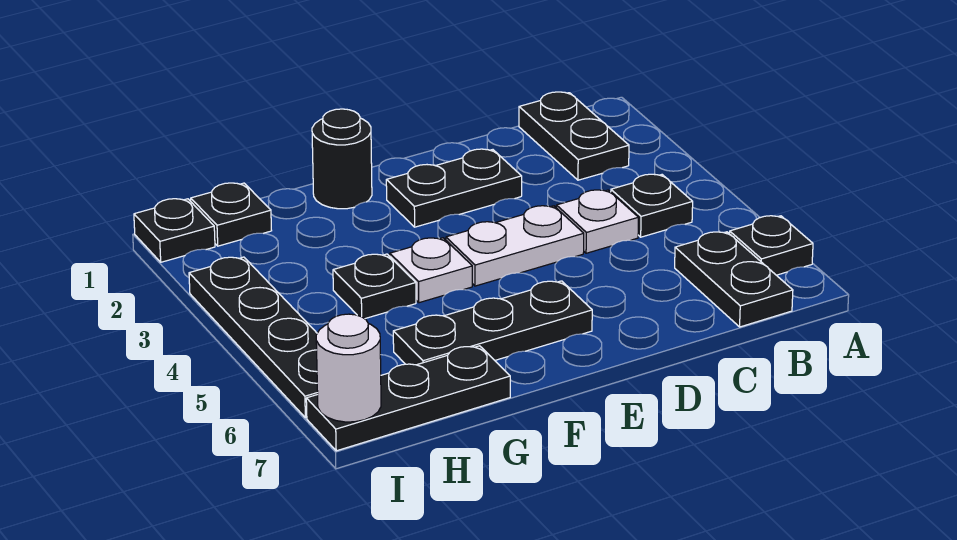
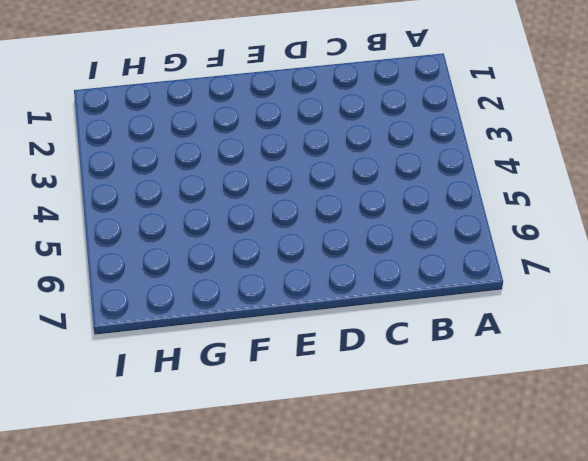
none -> black plate A6 level 1
none -> black plate B1:B2 level 1
none -> black plate B4 level 1

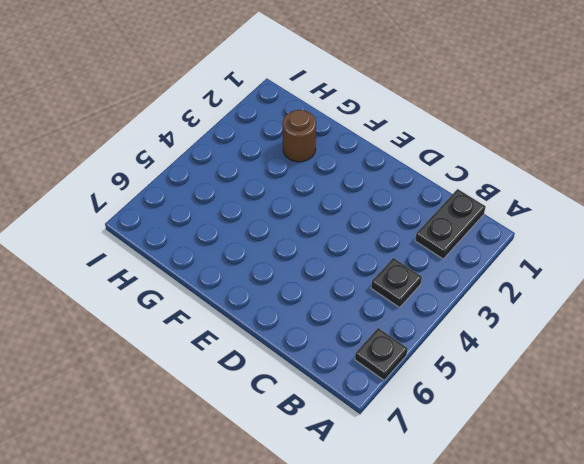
brown round brick G2 level 1 -> none
none -> black plate B6:B7 level 1
none -> white plate C4 level 1
none -> black plate D2:E2 level 1

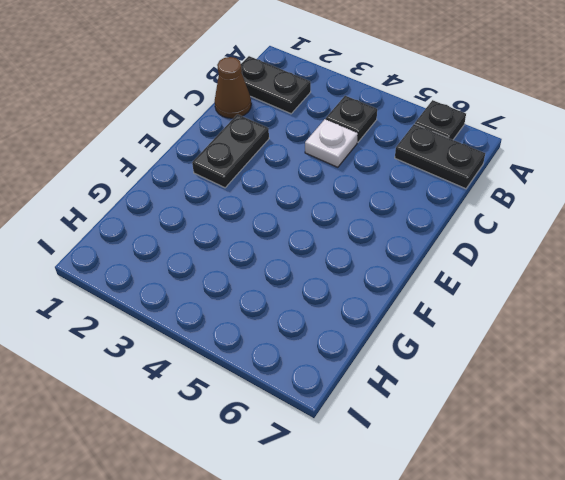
brown cone C1 level 1 -> none
none -> white plate D4:E4 level 1
none -> black plate E6:G6 level 1
none -> black round brick F1 level 1

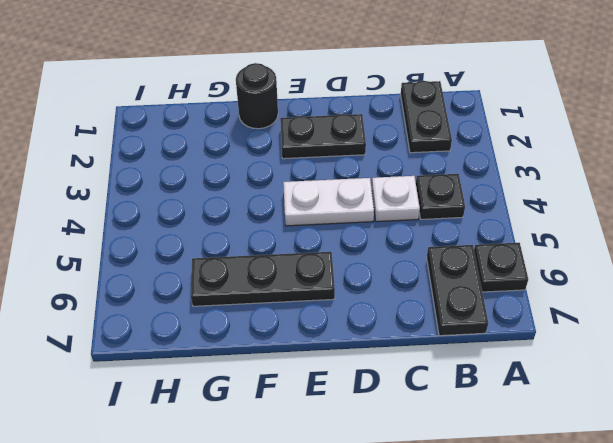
none -> white plate F4 level 1
none -> black plate G4 level 1
none -> black plate G7:I7 level 1

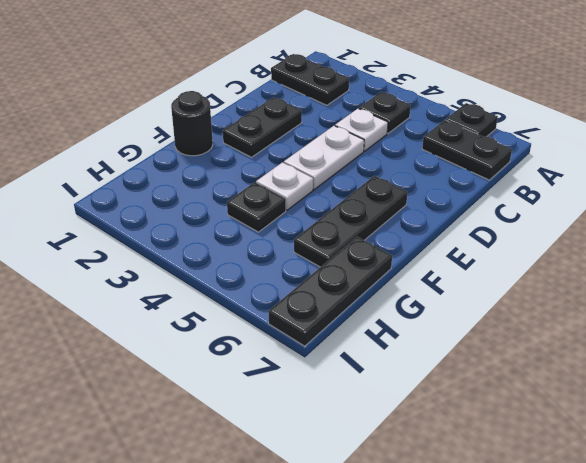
none -> black plate H1 level 1
none -> black plate I1 level 1
none -> black plate I3:I6 level 1

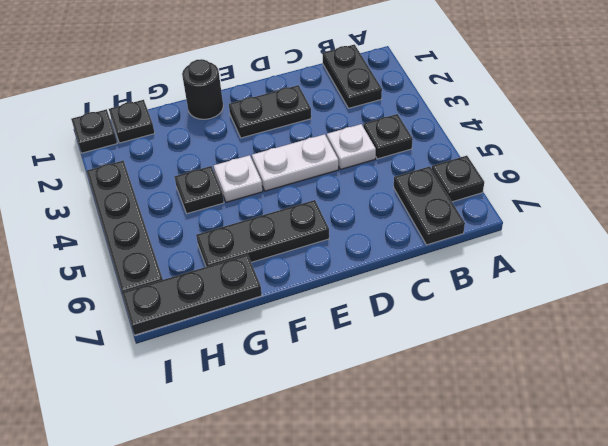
none -> white round brick I7 level 2

